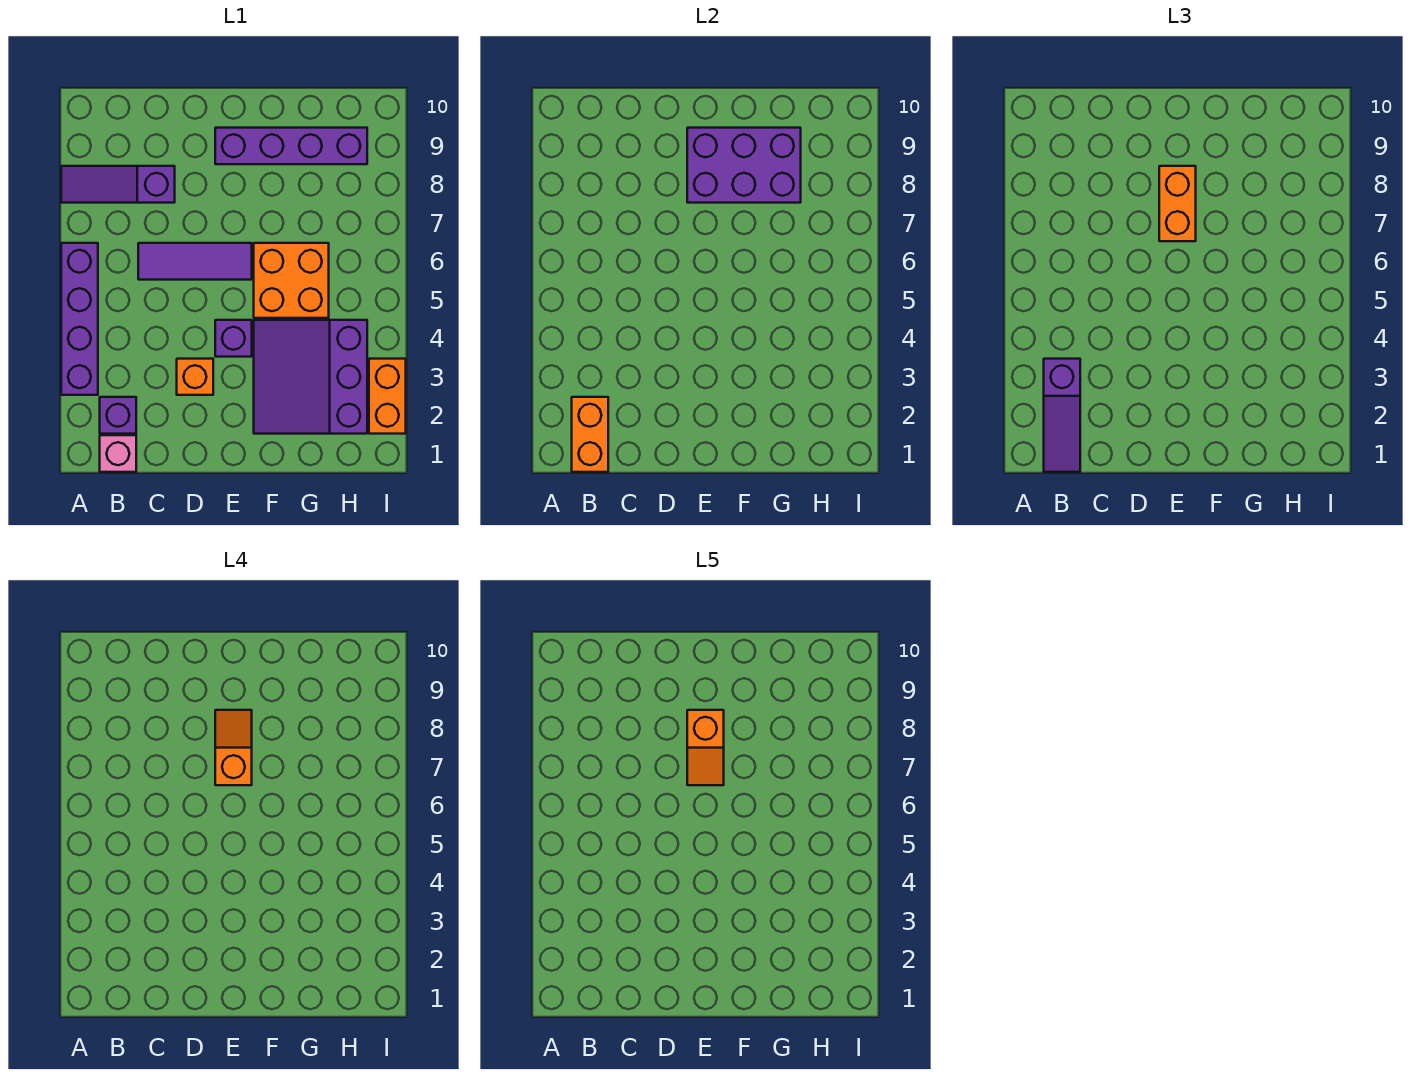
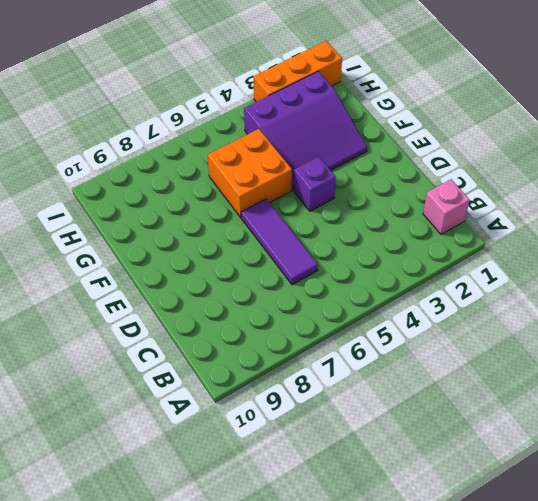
orange brick I1:I3 level 1 -> orange brick I2:I3 level 1
none -> purple brick A3:A6 level 1
none -> purple slope A8:C8 level 1 top C
none -> purple brick B2 level 1

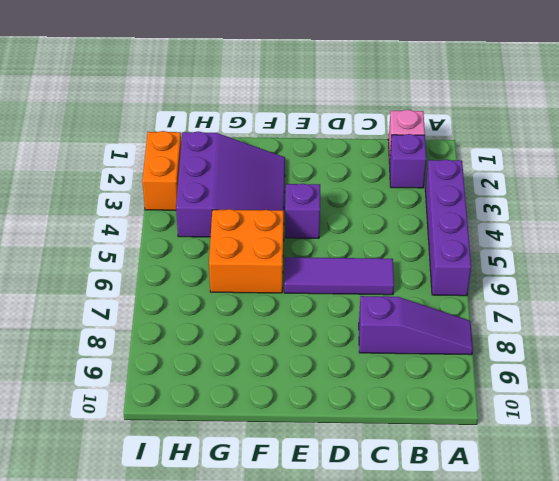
none -> orange brick D3 level 1
none -> purple brick E9:H9 level 1
none -> orange brick B1:B2 level 2

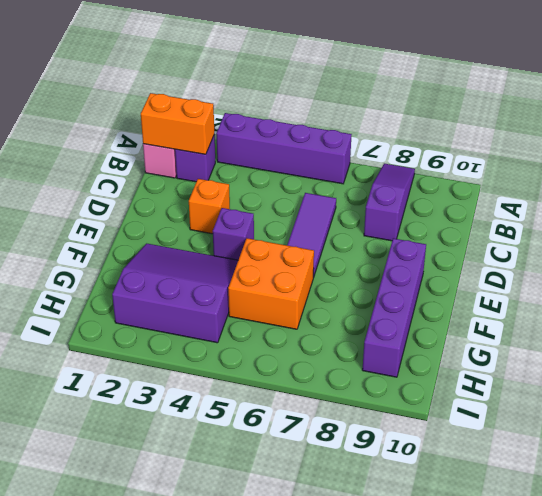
none -> orange brick I2:I3 level 1
none -> purple brick E8:G9 level 2
none -> purple slope B1:B3 level 3 top 3

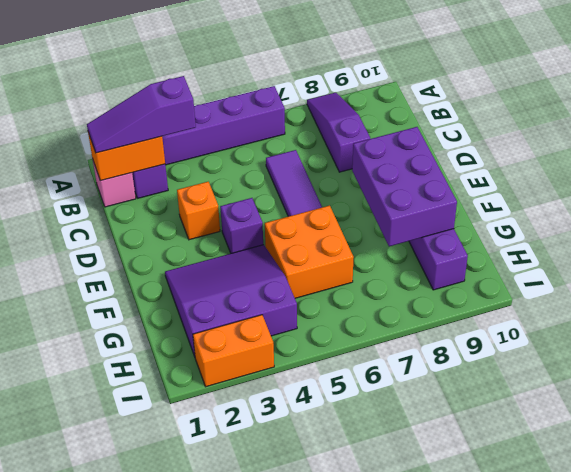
none -> orange brick E7:E8 level 3
none -> orange slope E7:E8 level 4 top 7
none -> orange slope E7:E8 level 5 top 8

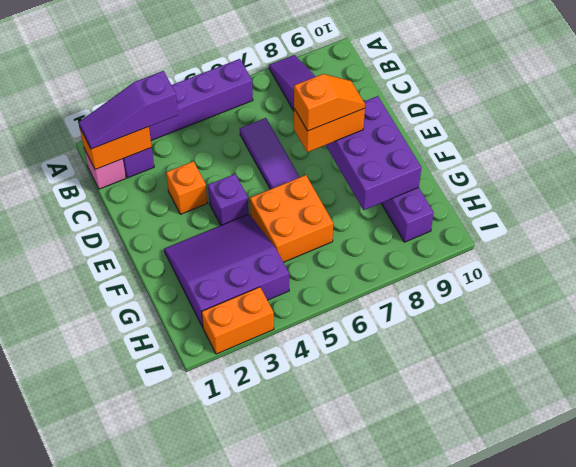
none -> orange slope E7:E8 level 5 top 8

